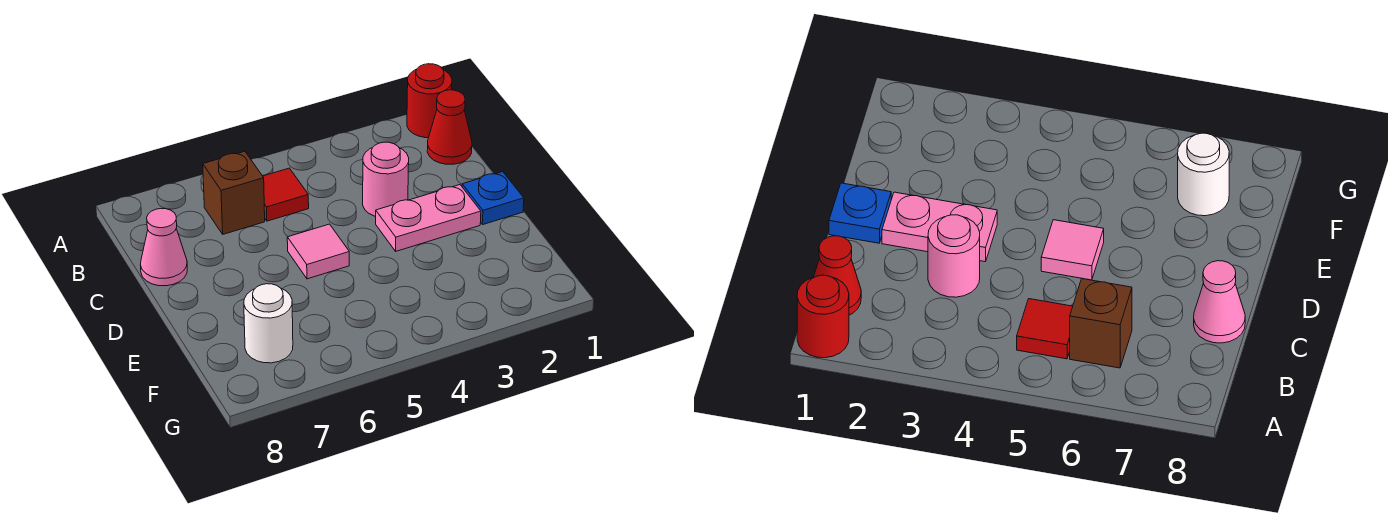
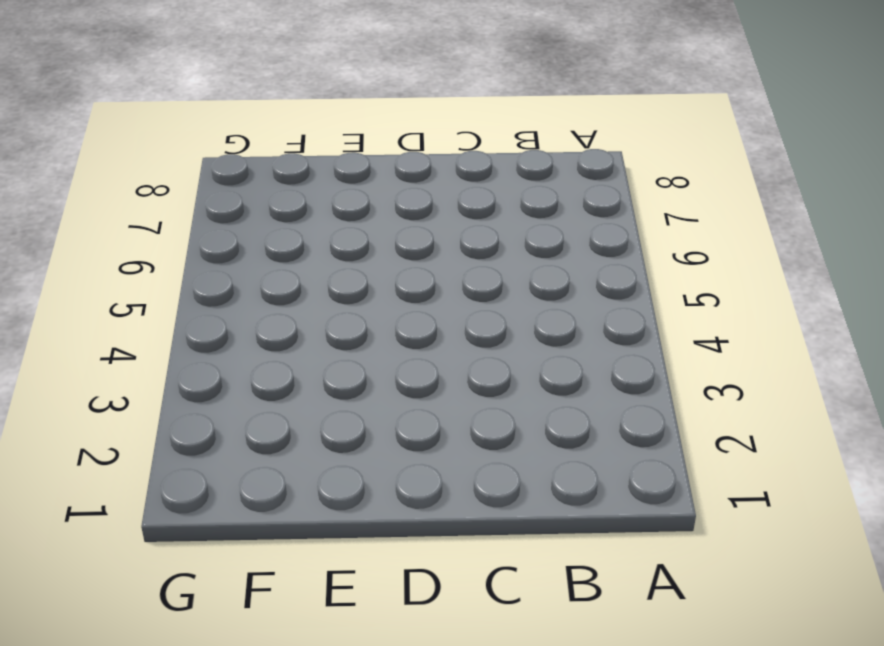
none -> red round brick A1 level 1
none -> red cone B1 level 1

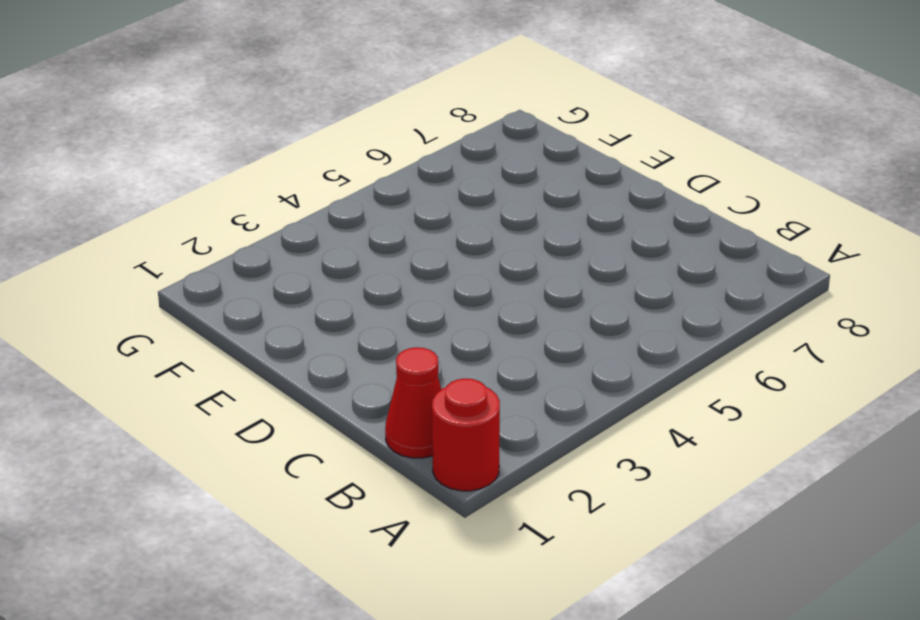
none -> red tile B5 level 1
none -> brown brick B6 level 1

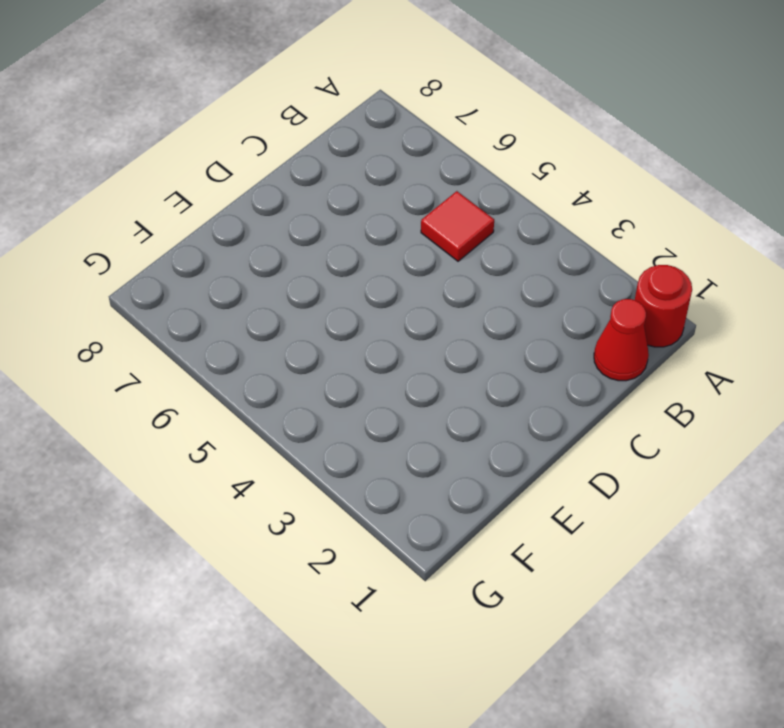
none -> brown brick B6 level 1
none -> pink round brick C3 level 1

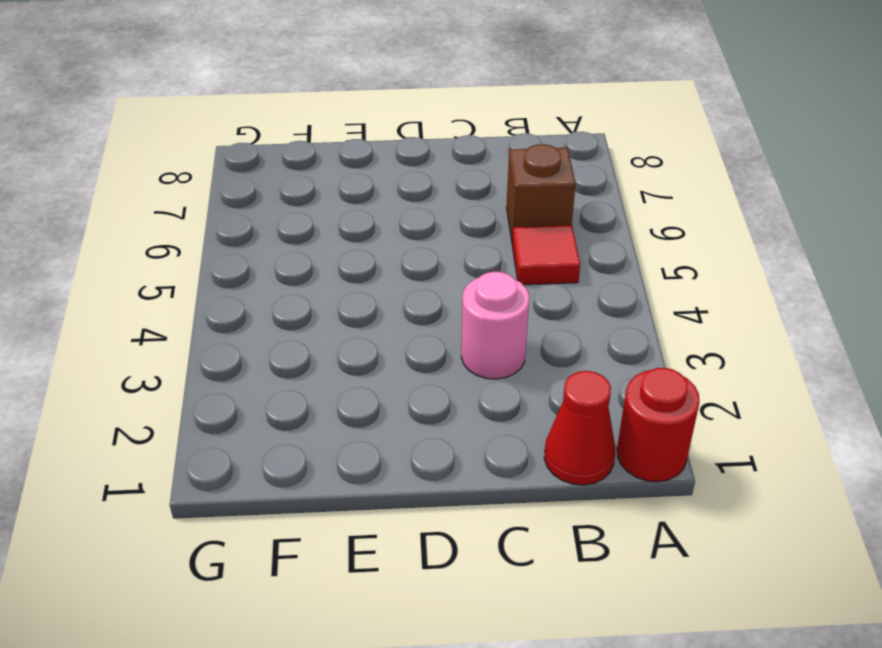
none -> pink cone C8 level 1
none -> blue plate D1 level 1

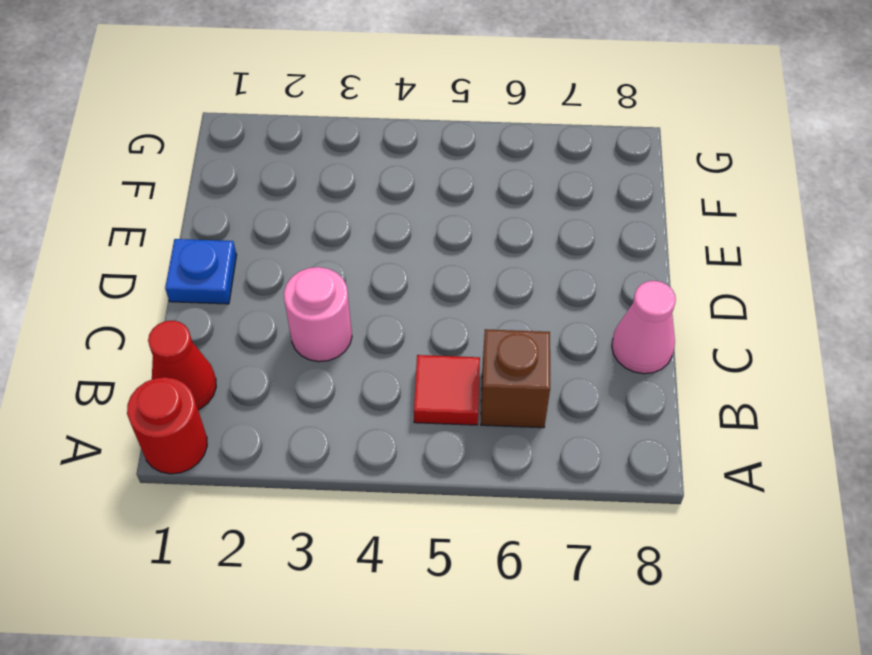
none -> pink plate D2:D3 level 1
none -> pink tile D5 level 1

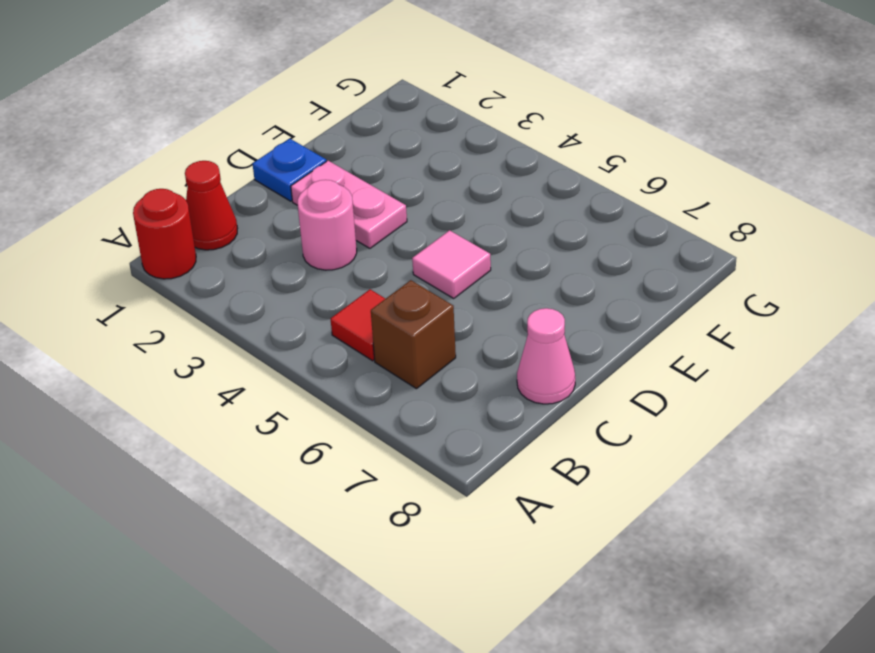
none -> white round brick F7 level 1

